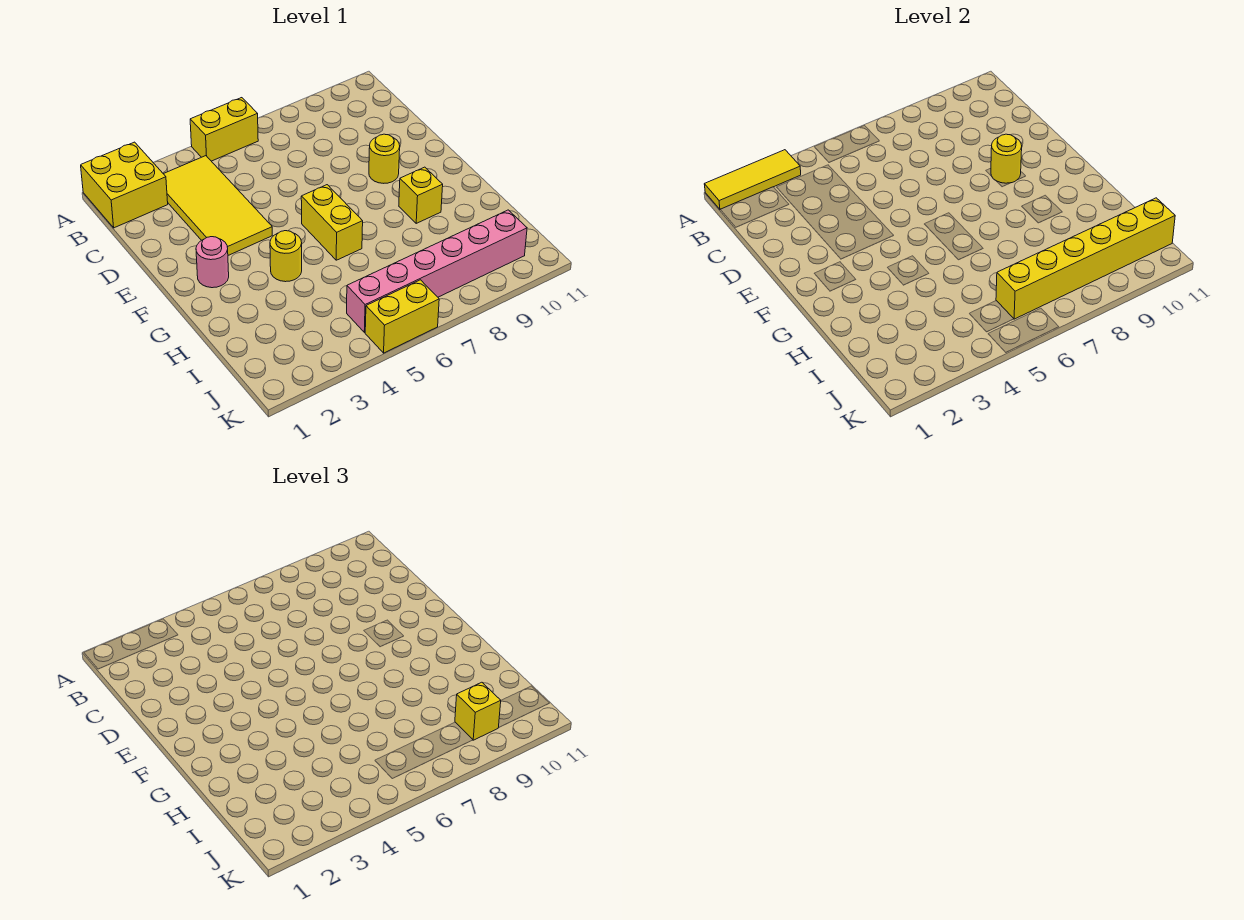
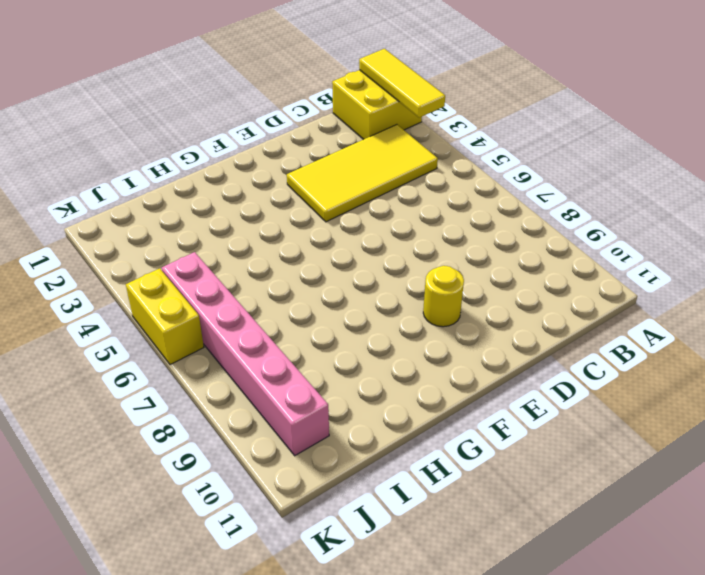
none -> yellow brick A5:A6 level 1
none -> pink round brick F2 level 1
none -> yellow brick F6:G6 level 1

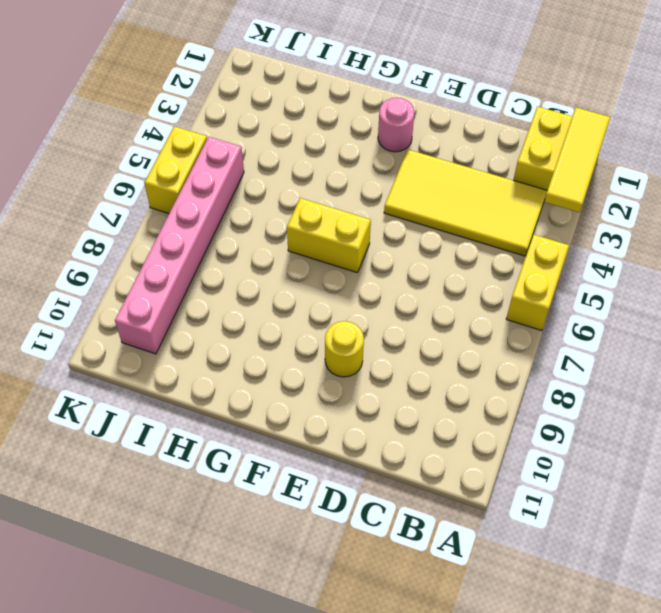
none -> yellow round brick G4 level 1
none -> yellow brick G9 level 1
none -> yellow round brick E9 level 2

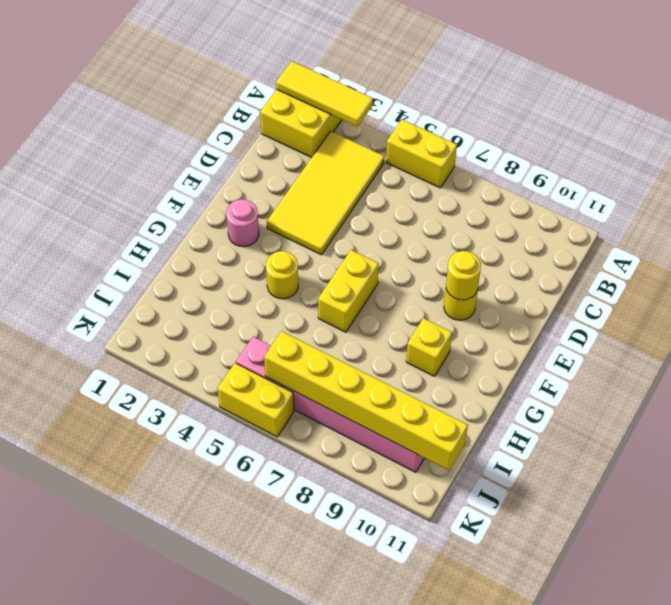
none -> yellow brick J9 level 3

